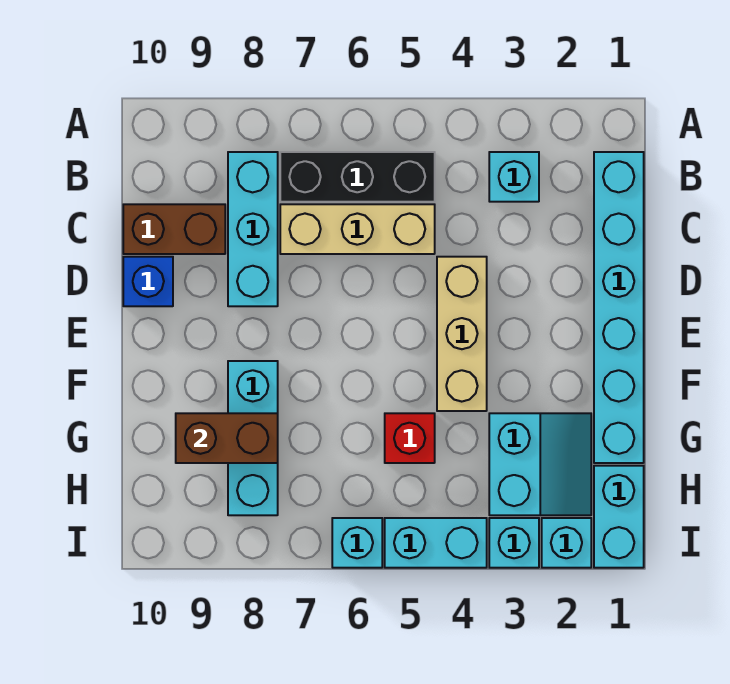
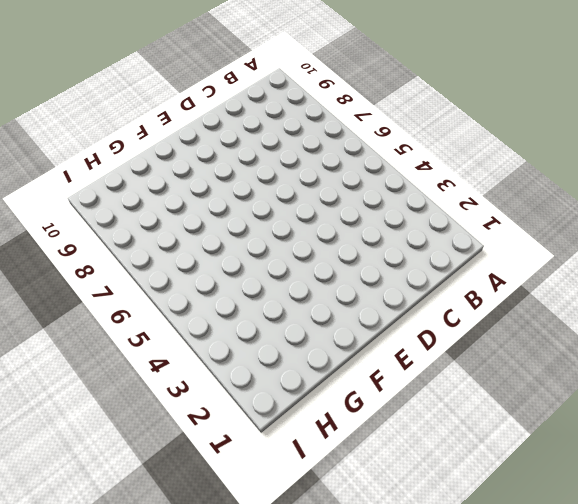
none -> cyan brick B1:G1 level 1
none -> cyan brick B3 level 1
none -> black brick B5:B7 level 1

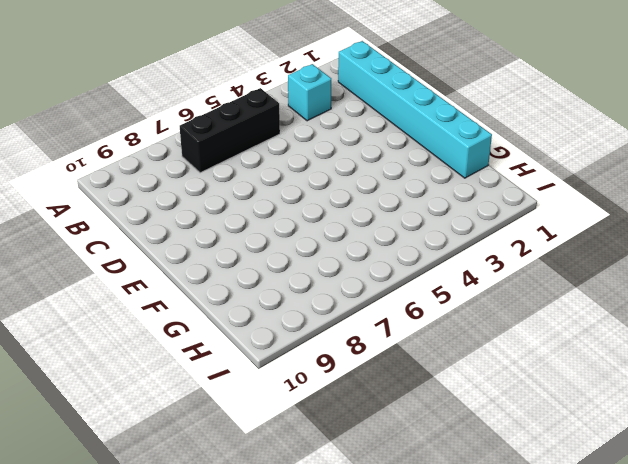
none -> cyan brick B8:D8 level 1
none -> tan brick C5:C7 level 1
none -> brown brick C9:C10 level 1

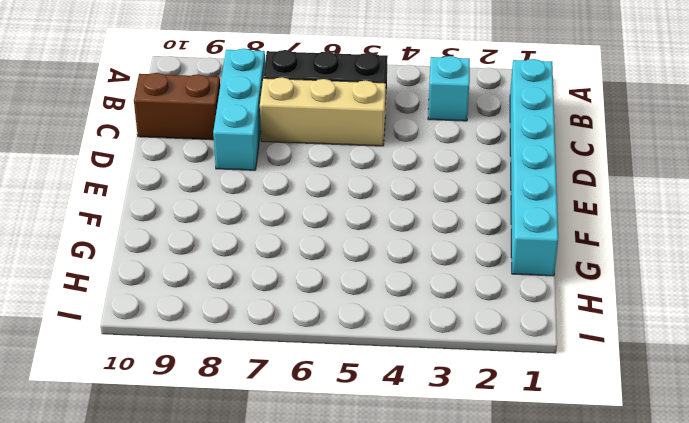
none -> tan brick D4:F4 level 1
none -> blue brick D10 level 1
none -> cyan brick F8:H8 level 1

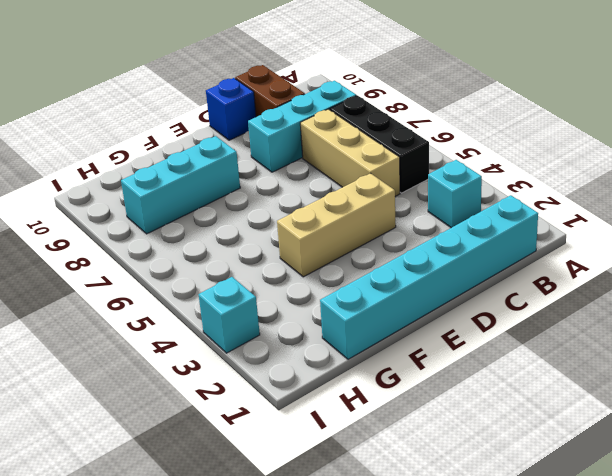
none -> cyan slope G2:H3 level 1 top 3
none -> red brick G5 level 1
none -> cyan brick H1:I1 level 1

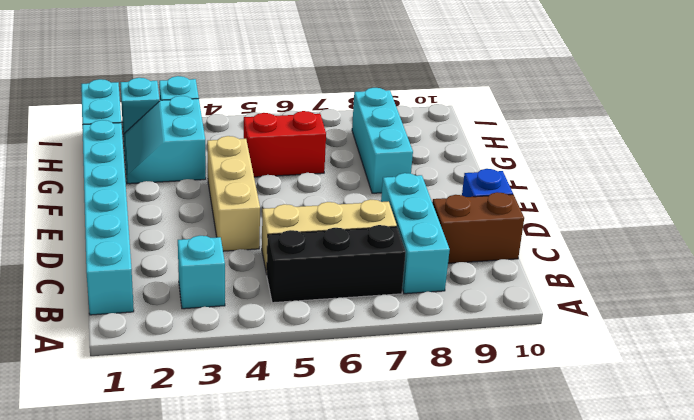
red brick G5:G6 level 1 -> red brick G5 level 1
none -> cyan brick I4:I5 level 1
none -> cyan brick I6 level 1
none -> brown brick G8:G9 level 2

